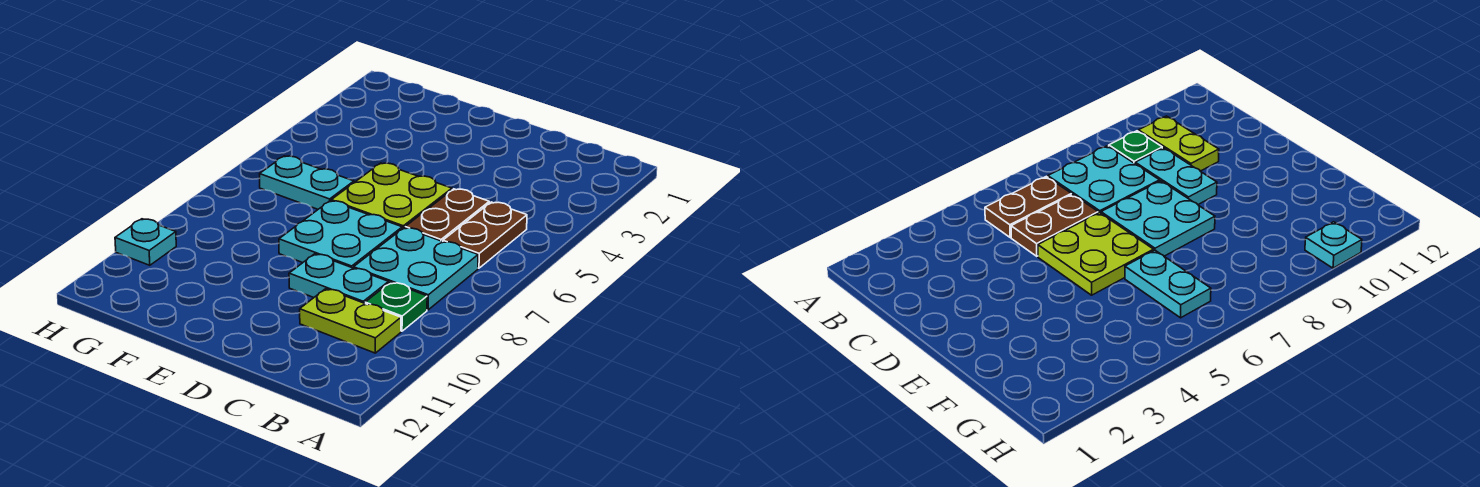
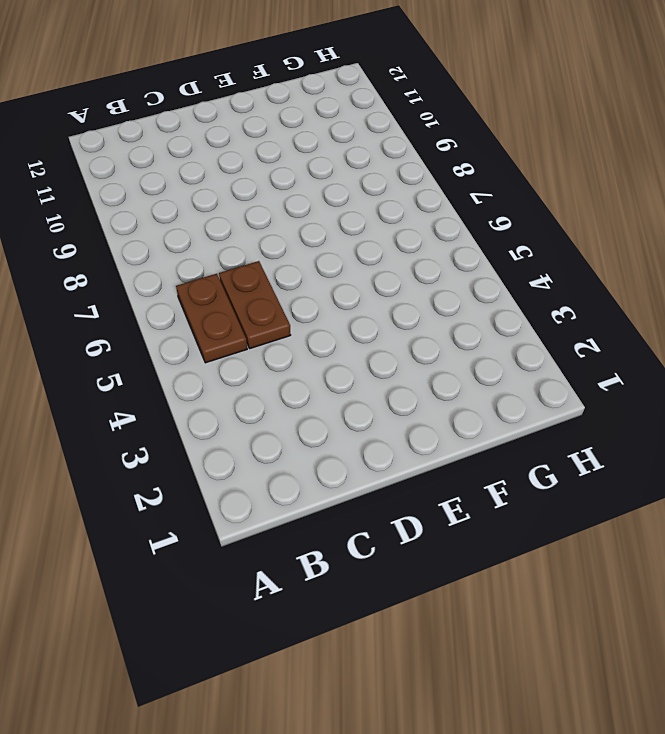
none -> cyan plate B7:C8 level 1
none -> green plate B9 level 1

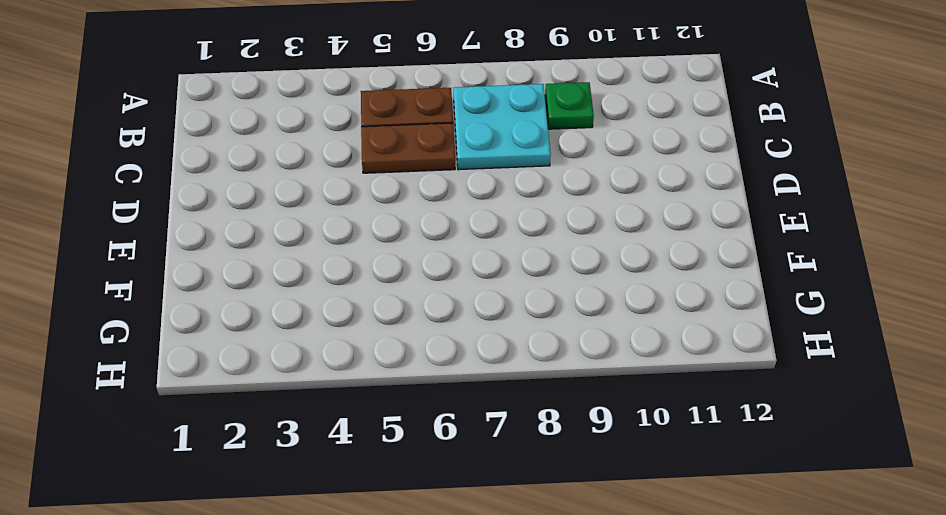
none -> lime plate B10:C10 level 1
none -> cyan plate C9:D9 level 1

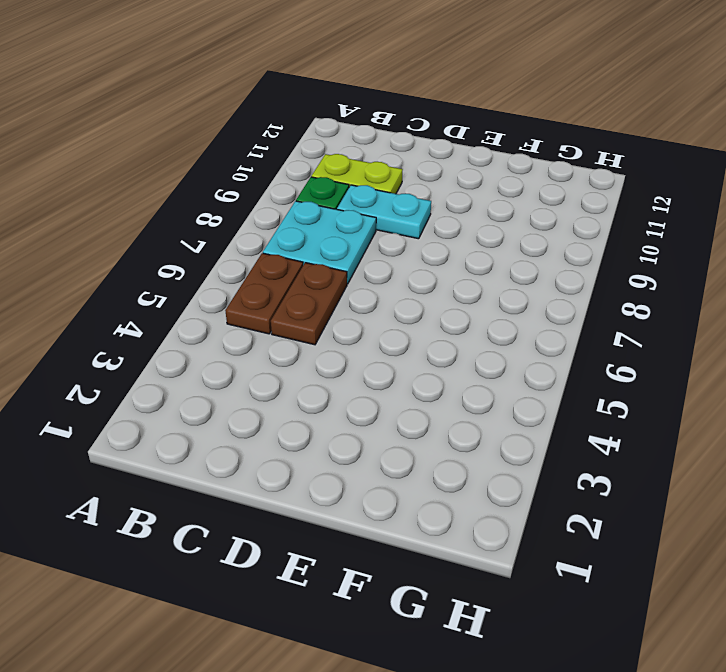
none -> lime plate D5:E6 level 1
none -> cyan plate D7:E8 level 1

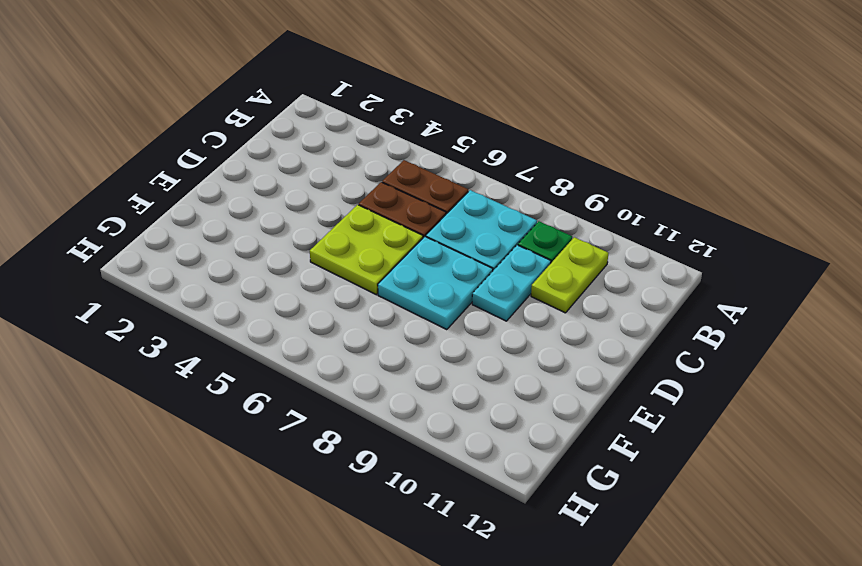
none -> cyan plate F6:G6 level 1
none -> cyan plate H10 level 1

